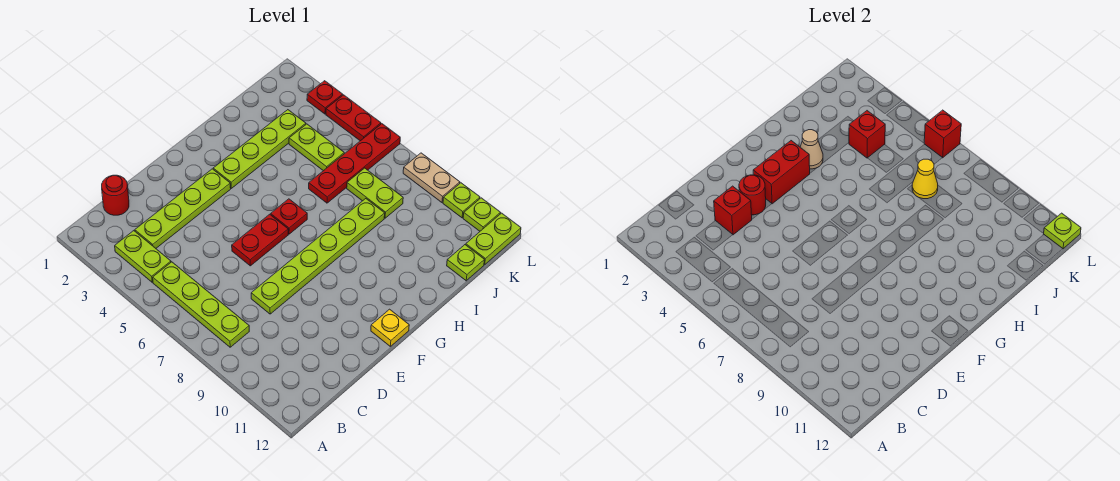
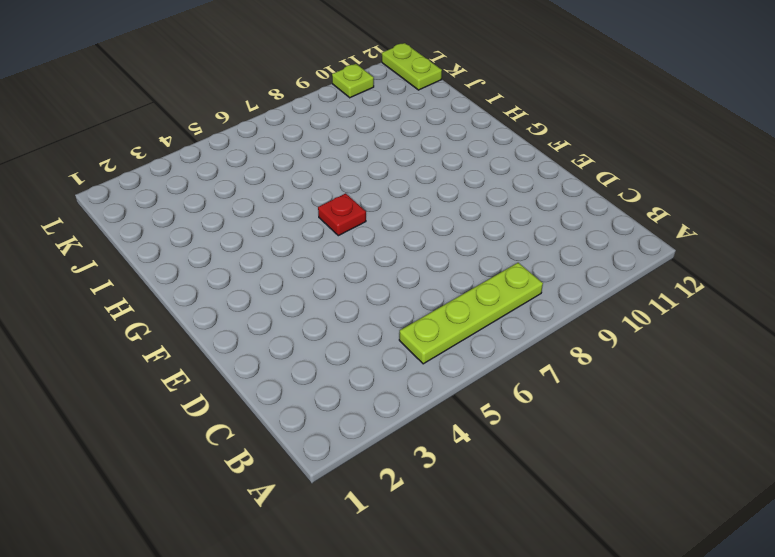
none -> lime plate B3:B4 level 1
none -> red round brick C1 level 1
none -> lime plate C3:F3 level 1

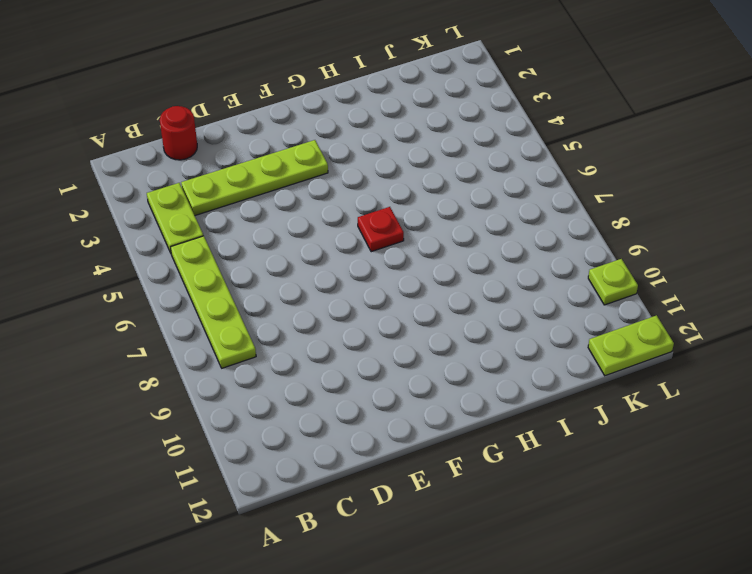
none -> lime plate D8:I8 level 1
none -> red plate E6:F6 level 1
none -> yellow plate F12 level 1

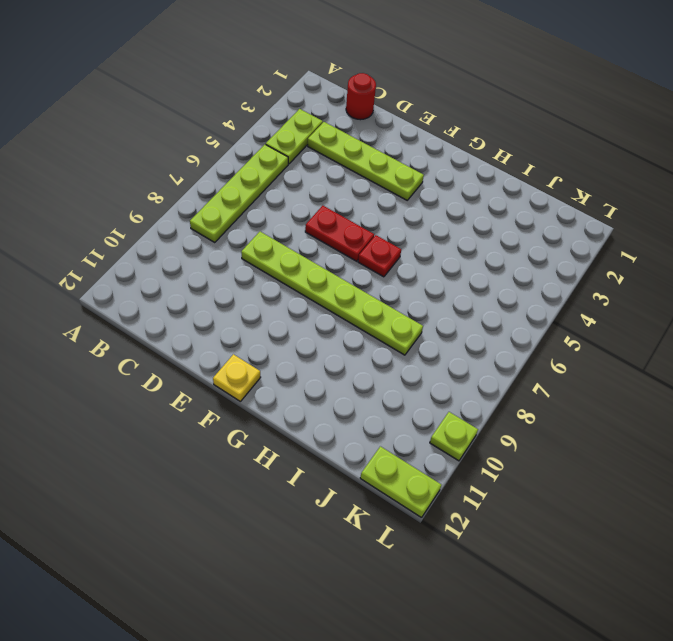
none -> lime plate G3:J3 level 1
none -> red plate I6:L6 level 1
none -> lime plate J4:J5 level 1

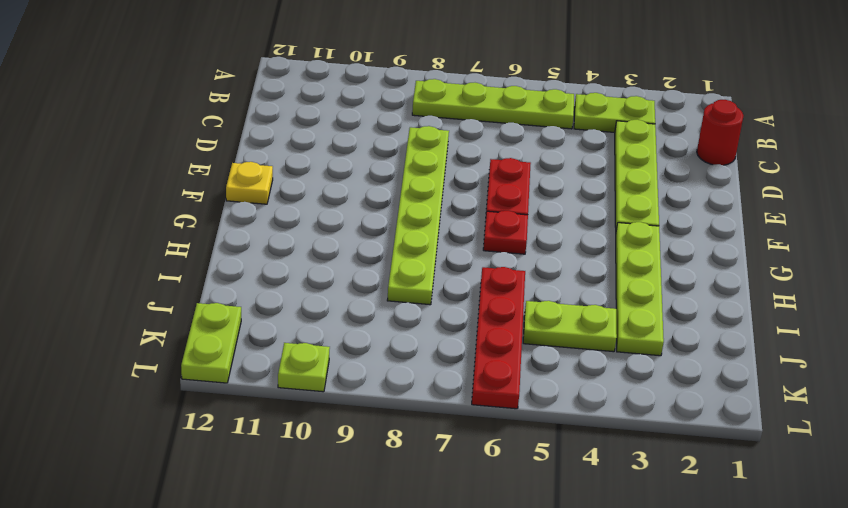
none -> lime plate J7:J8 level 1
none -> lime plate J12 level 1
none -> red plate L3 level 1

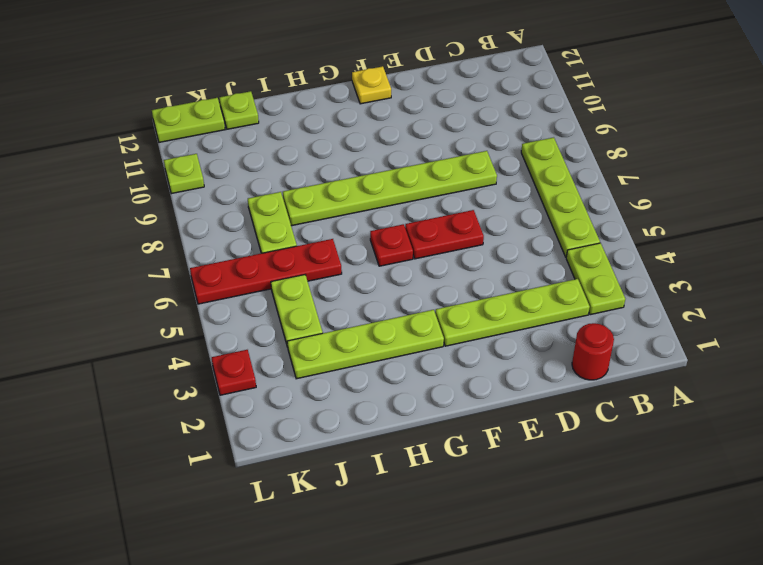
none -> red plate L4:L5 level 1
none -> tan plate L8:L9 level 1
none -> lime plate L11 level 1

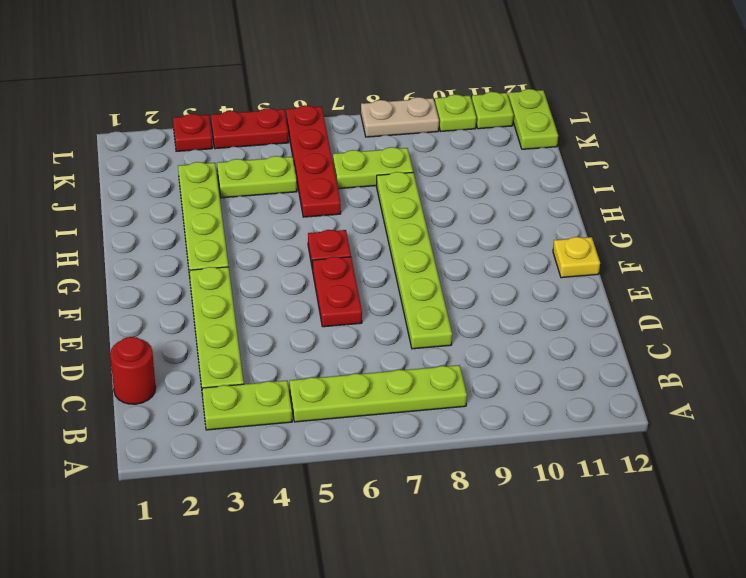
none -> lime plate J12 level 1
none -> red brick D3 level 2
none -> red round brick E3 level 2

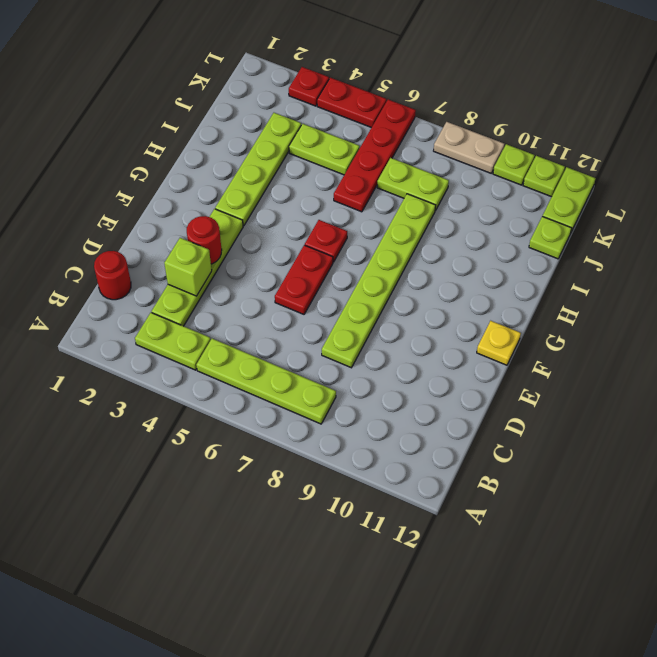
lime brick D3 level 2 -> red brick D3 level 2
none -> red brick F3:G3 level 2
none -> tan cone H3 level 2
none -> red brick J4 level 2

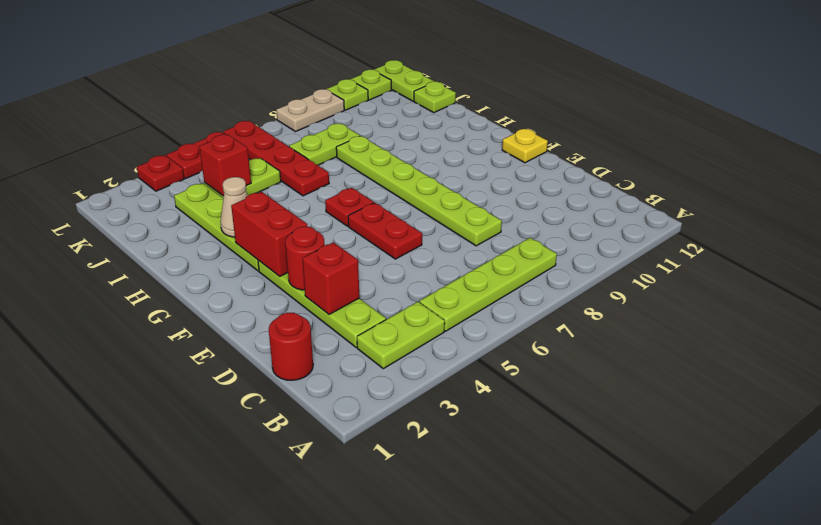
none -> yellow cone J7 level 2
none -> red brick L6 level 2
none -> lime plate L12 level 2

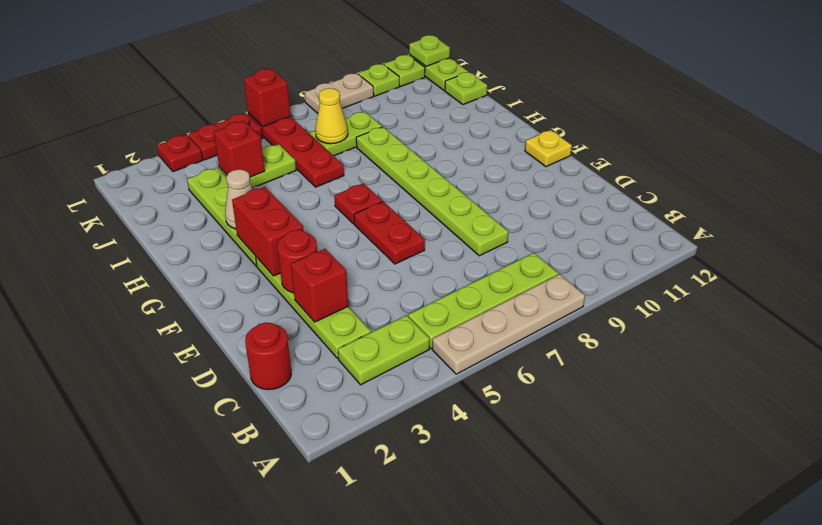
tan plate A5:A8 level 1 -> none

